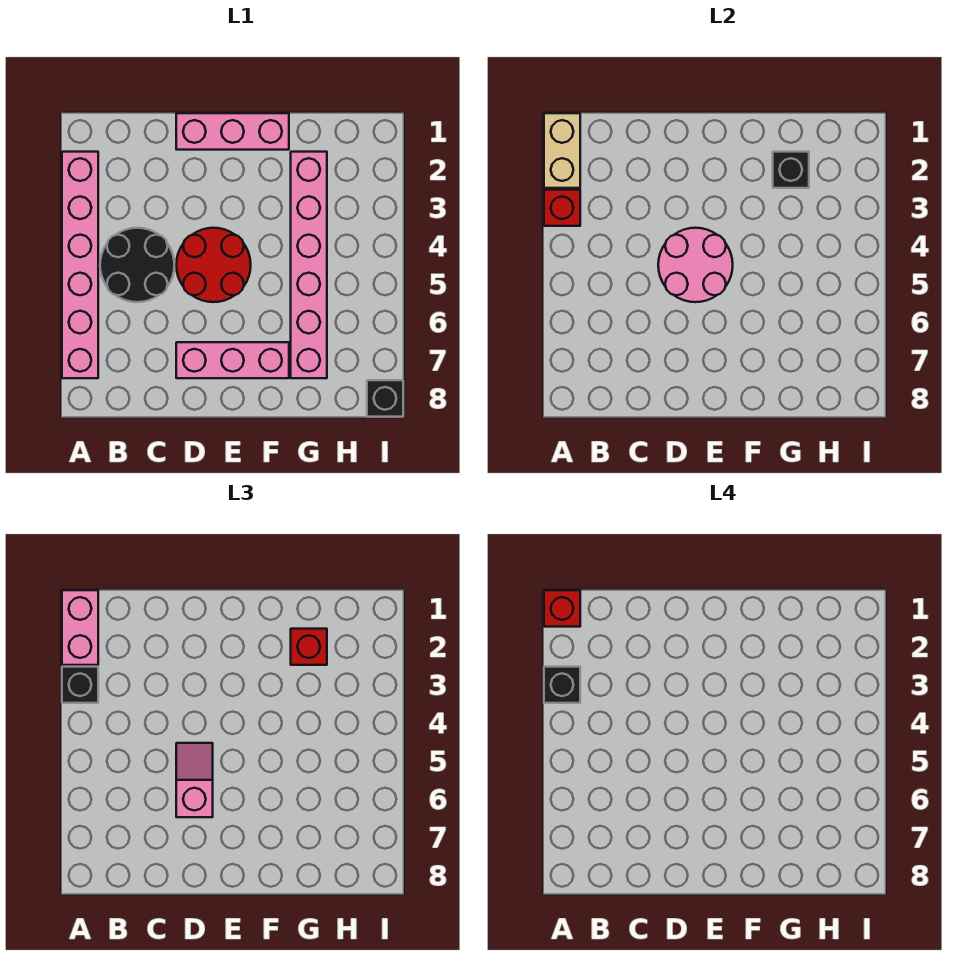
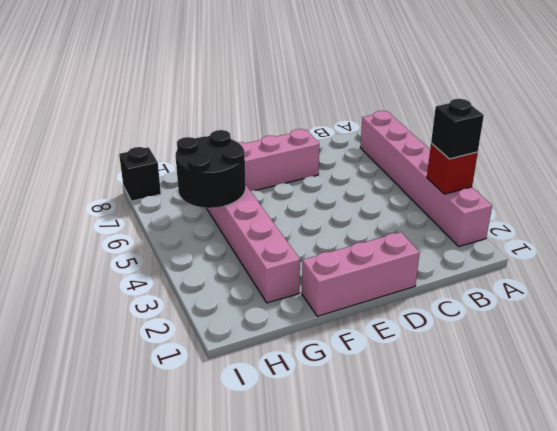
black round brick G5:H6 level 2 -> black round brick B4:C5 level 1
none -> red round brick D4:E5 level 1
none -> tan brick A1:A2 level 2
none -> pink round brick D4:E5 level 2

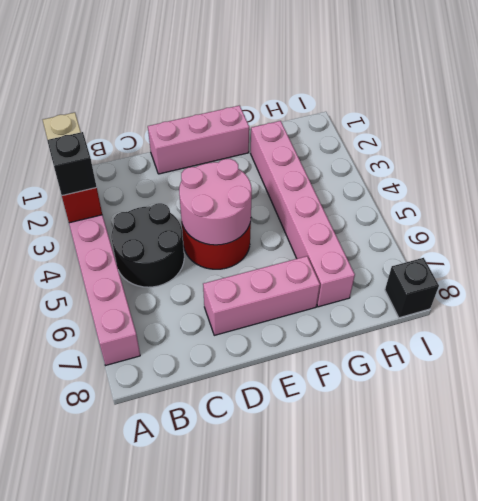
none -> black brick G2 level 2
none -> pink brick A1:A2 level 3
none -> pink slope D5:D6 level 3 top 6

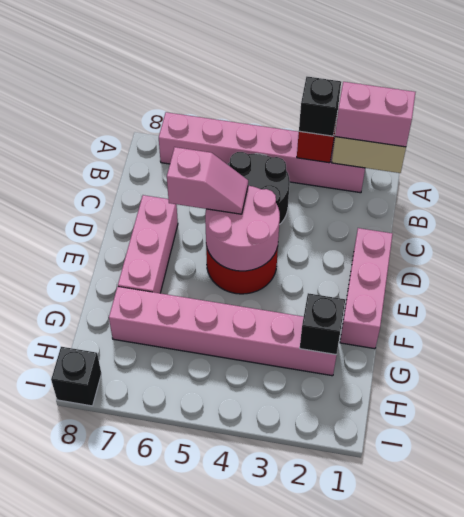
none -> red brick G2 level 3
none -> red brick A1 level 4
none -> black brick A3 level 4

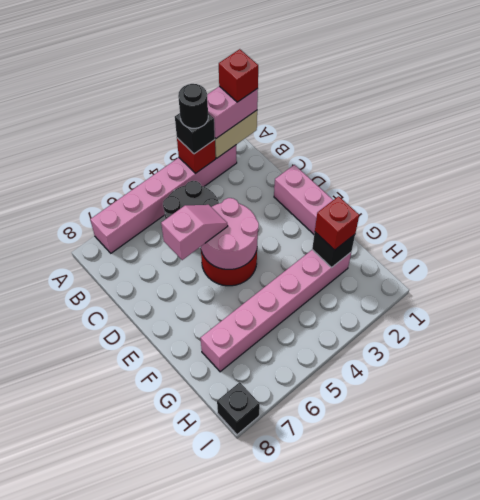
black round brick A3 level 4 -> black brick A3 level 4
none -> pink brick D7:F7 level 1

